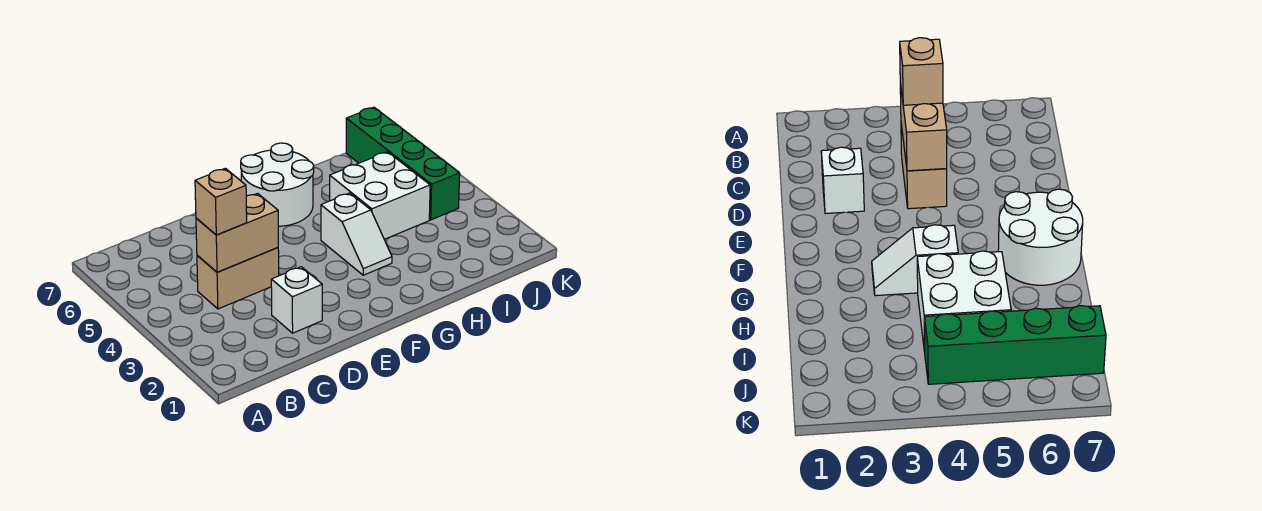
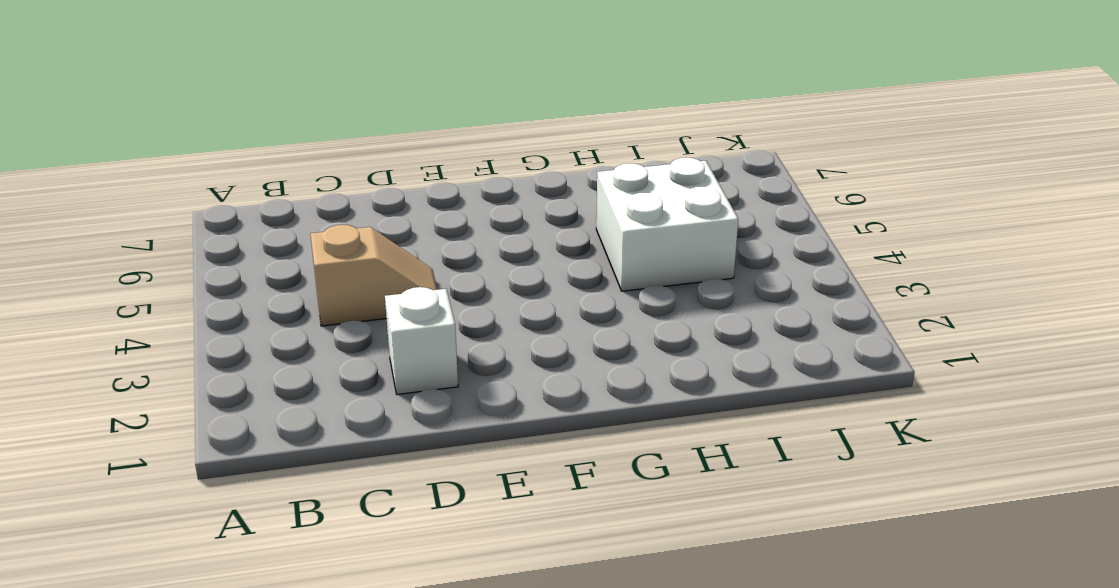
tan slope C4:D4 level 1 top C -> tan brick C4:D4 level 1
none -> white round brick F6:G7 level 1
none -> white slope G3:G4 level 1 top 4

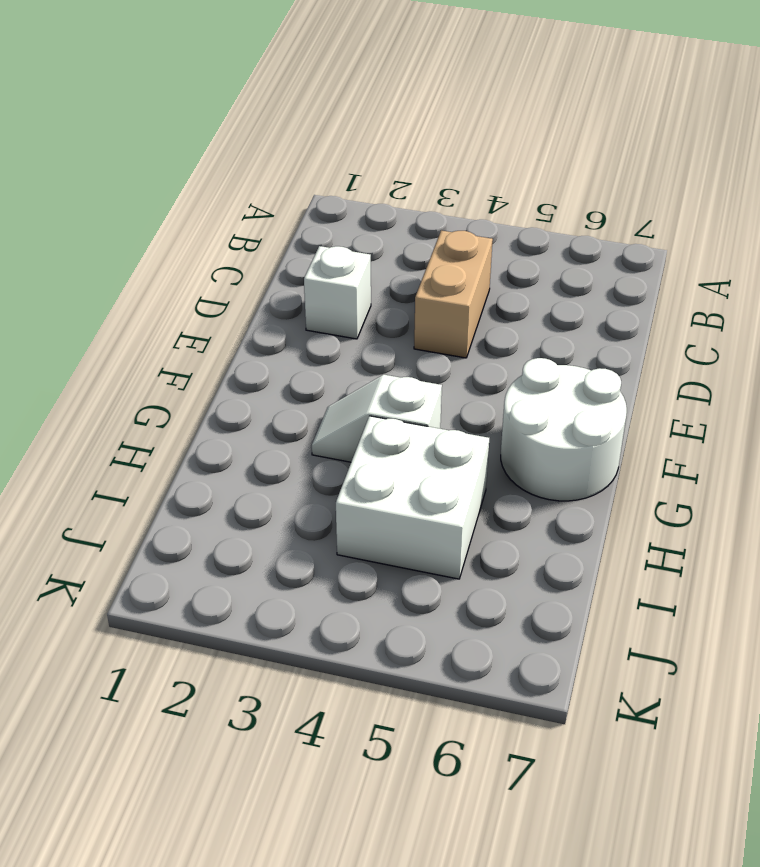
none -> green brick J4:J7 level 1
none -> tan brick C4:D4 level 2

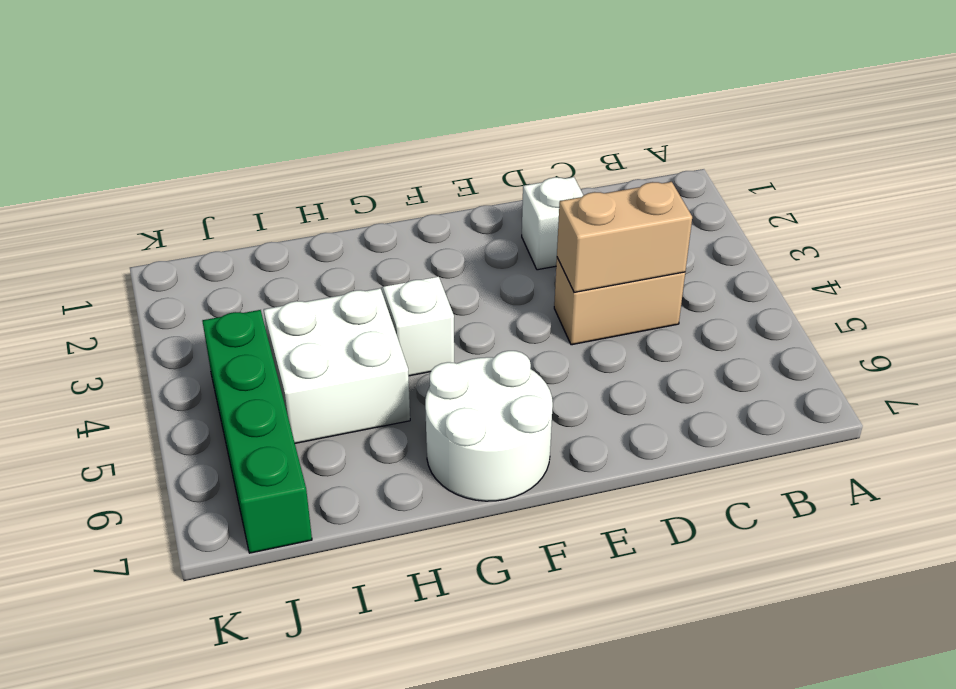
none -> tan brick C4 level 3

